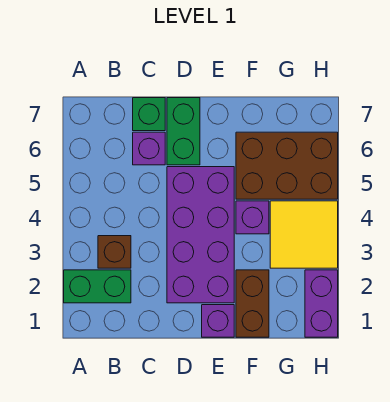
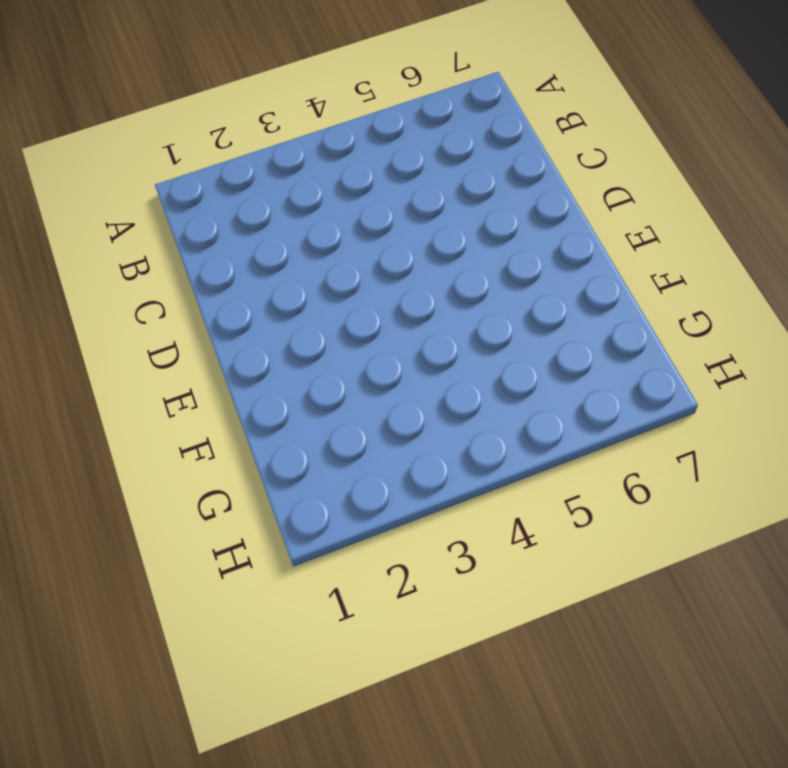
none -> green brick A2:B2 level 1
none -> brown brick B3 level 1
none -> purple brick C6 level 1

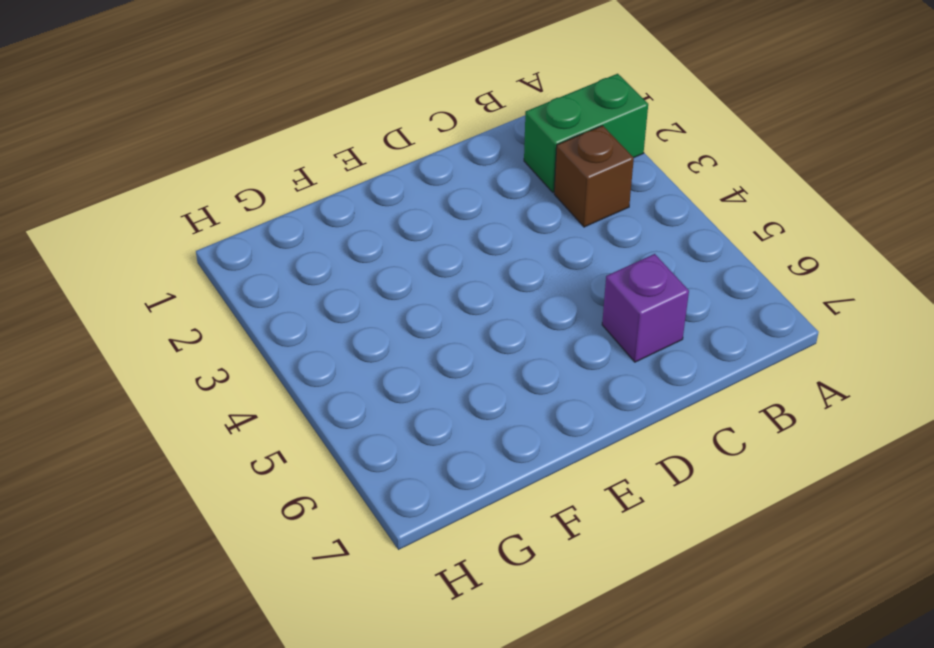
none -> green brick C7 level 1
none -> purple brick D2:E5 level 1
none -> green brick D6:D7 level 1

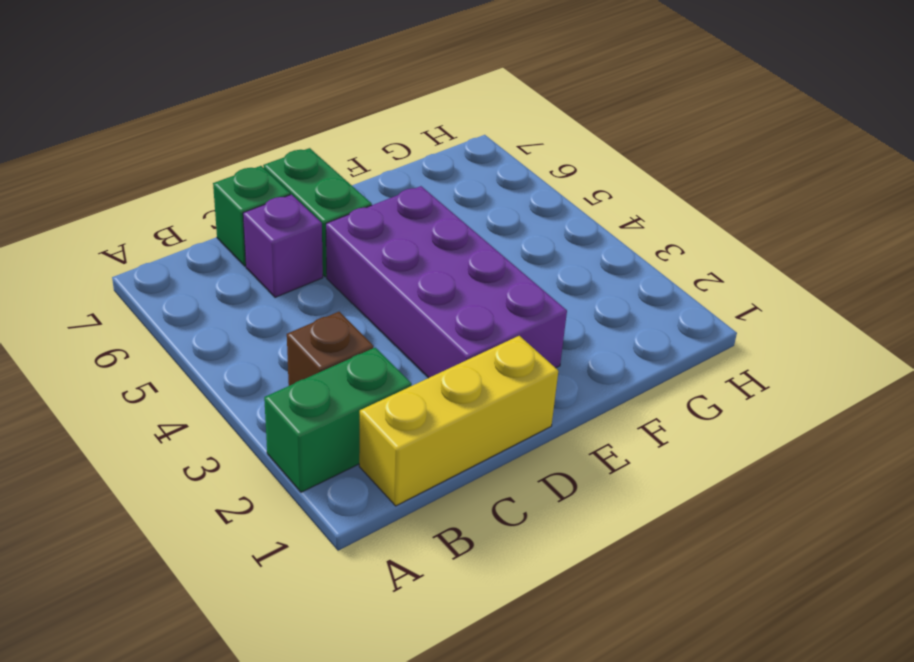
yellow brick B1:D1 level 1 -> none
none -> purple brick E1 level 1
none -> brown brick F1:F2 level 1
none -> purple brick F4 level 1

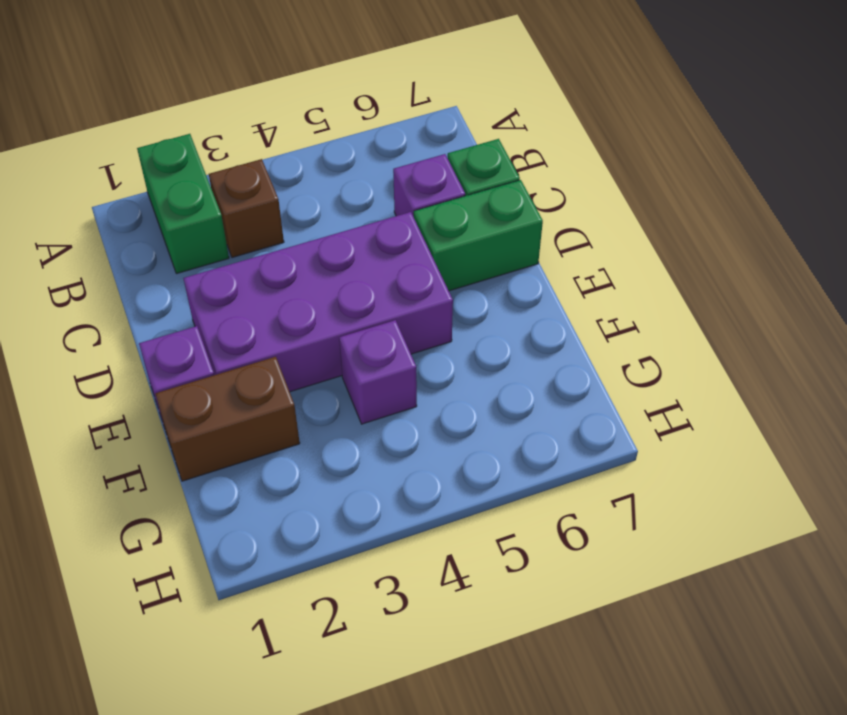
none -> brown brick F5:H6 level 1
none -> yellow tile G3:H4 level 1
none -> purple brick H1:H2 level 1

